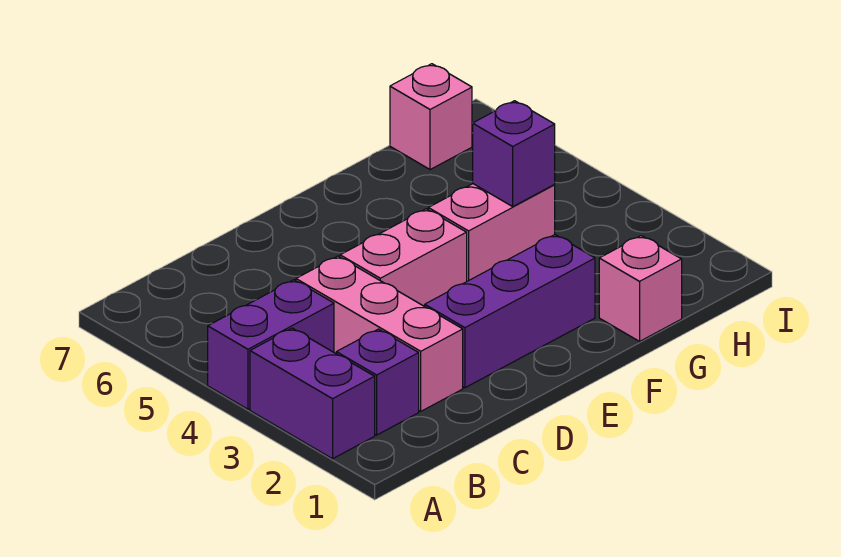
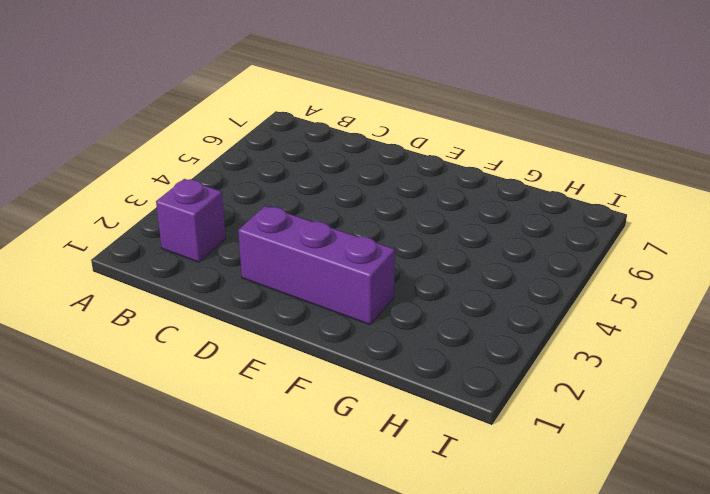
none -> purple brick A2:A3 level 1
none -> purple brick A4:B4 level 1

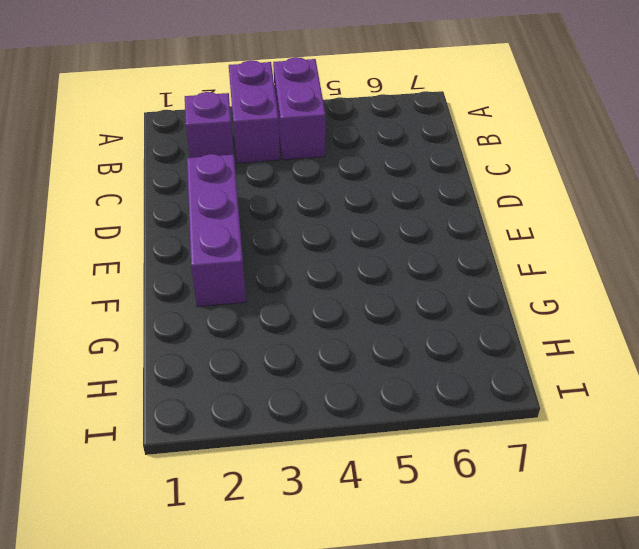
purple brick A3:B3 level 1 -> purple brick A2:A3 level 1
none -> pink brick C2:C4 level 1
none -> pink brick D4:E4 level 1

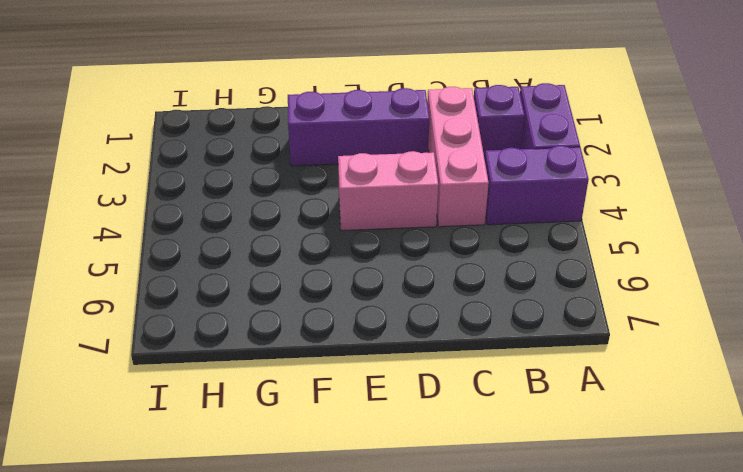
none -> pink brick F4:G4 level 1
none -> pink brick G1 level 1

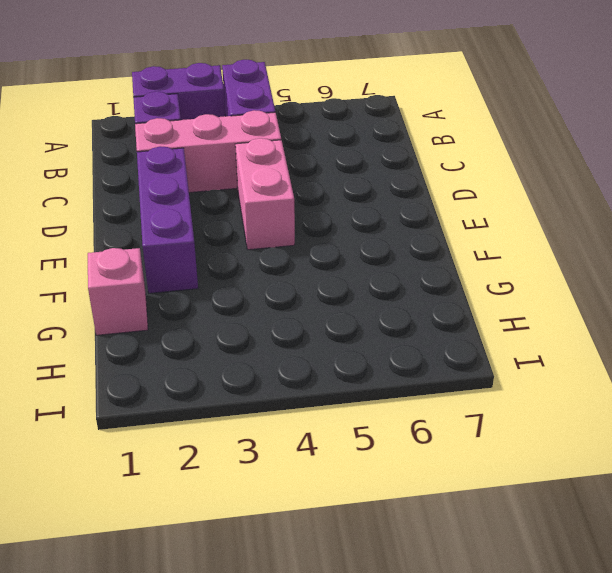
none -> pink brick F4:G4 level 1
none -> pink brick H7 level 1

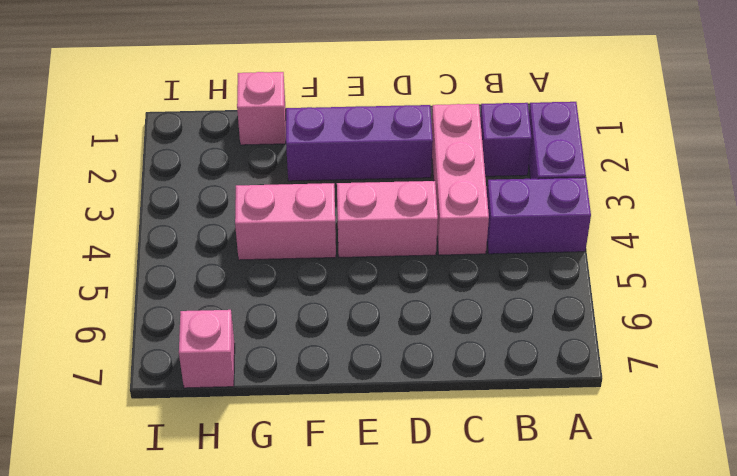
none -> purple brick G4 level 2

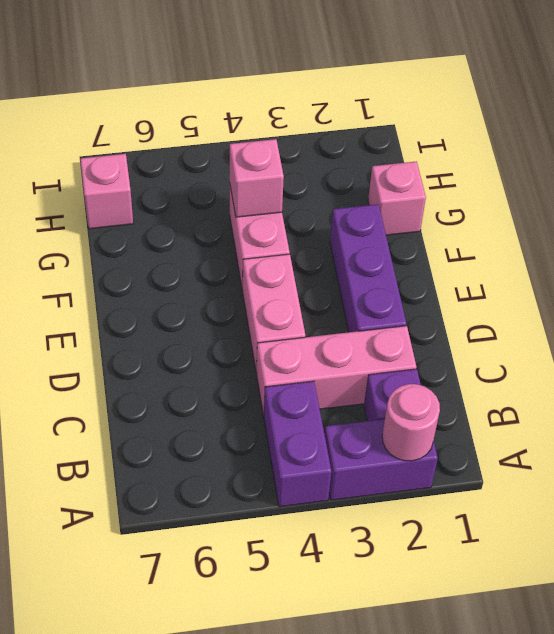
pink round brick A2 level 2 -> none
pink brick G4 level 2 -> purple brick G4 level 2

